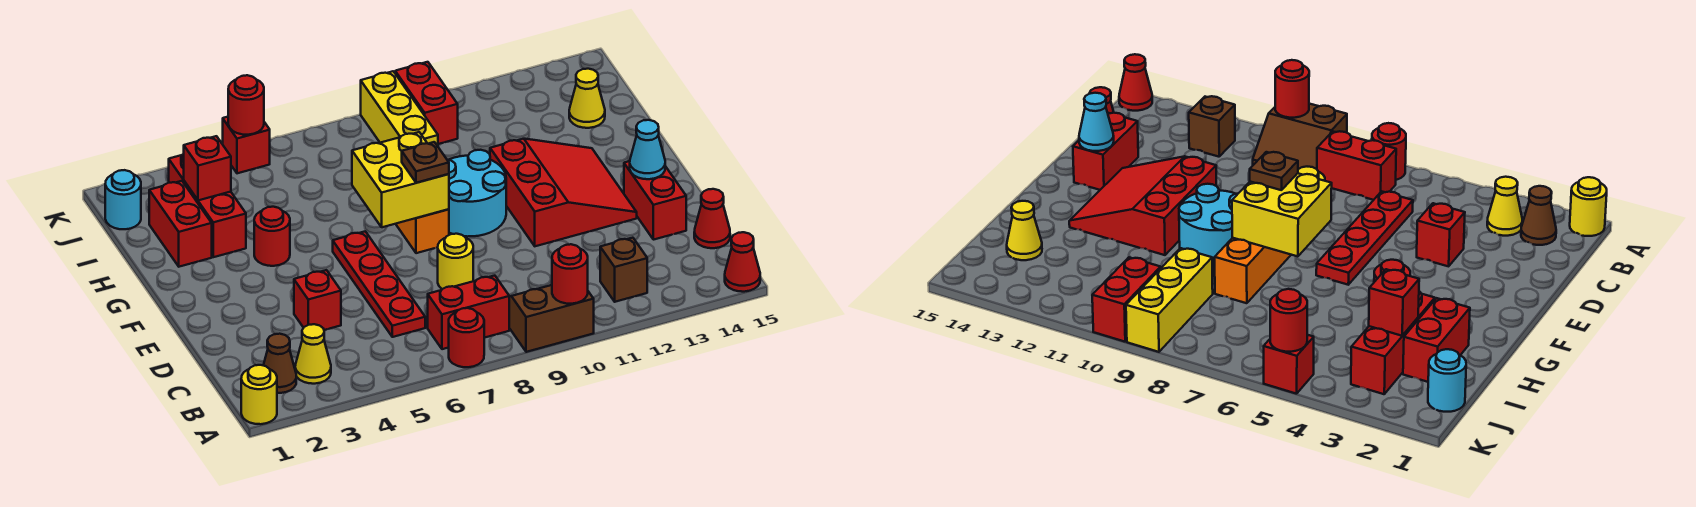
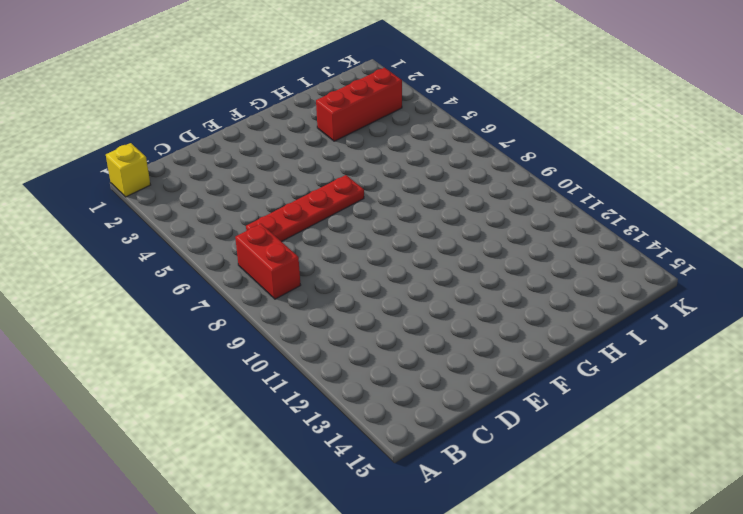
yellow brick A1 level 1 -> yellow round brick A1 level 1
none -> red round brick A7 level 1
none -> brown slope A9:B10 level 1 top A
none -> red cone A15 level 1
none -> brown cone B2 level 1

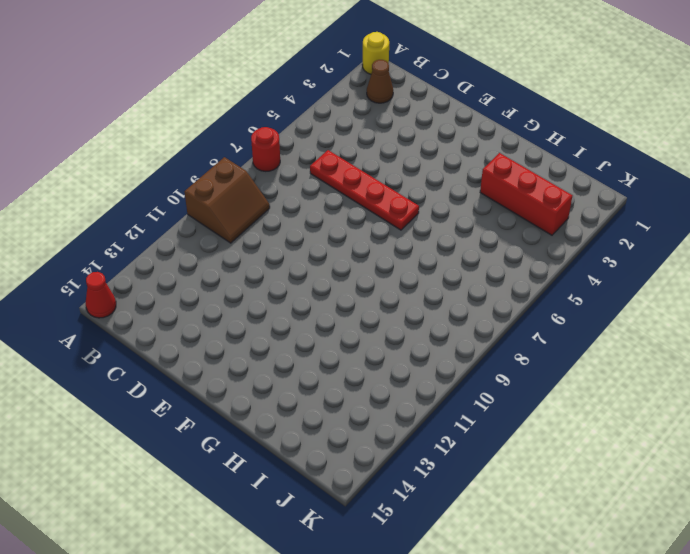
none -> yellow cone B3 level 1
none -> red brick B7:B8 level 1
none -> brown brick B12 level 1
none -> red cone C15 level 1

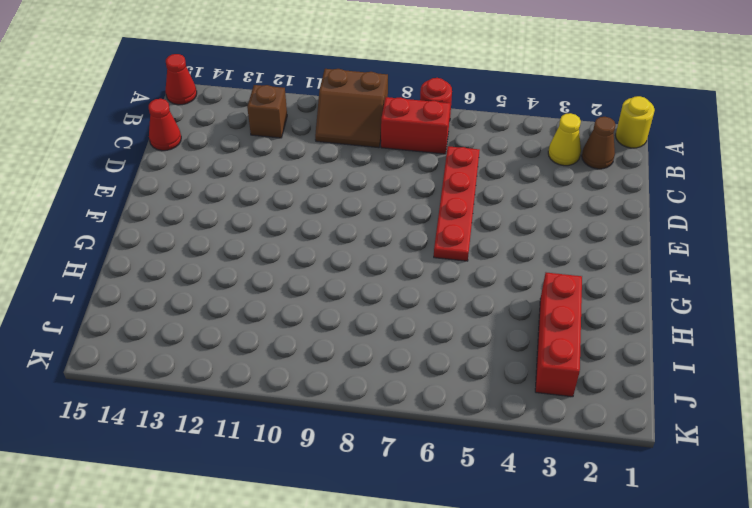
none -> red brick D4 level 1
none -> yellow round brick D8 level 1
none -> red brick D14:E14 level 1
none -> red slope E11:G13 level 1 top 11

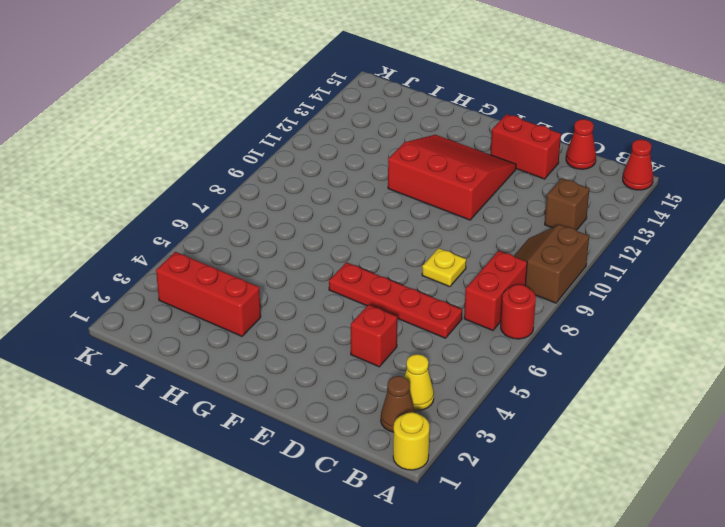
yellow plate D8 level 1 -> yellow round brick D8 level 1
none -> orange brick F8:H8 level 1
none -> cyan round brick F9:G10 level 1
none -> red round brick G4 level 1
none -> red brick H2:I2 level 1

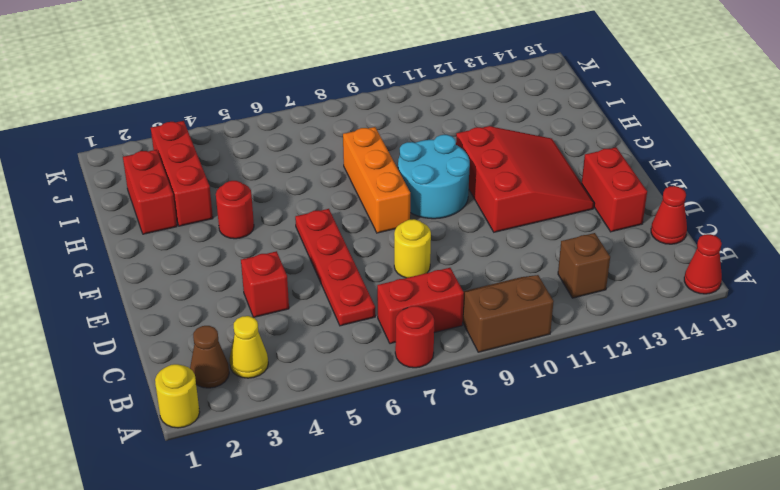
none -> yellow brick I9:K9 level 1
none -> yellow cone I14 level 1
none -> cyan round brick J1 level 1
none -> red brick J10:K10 level 1

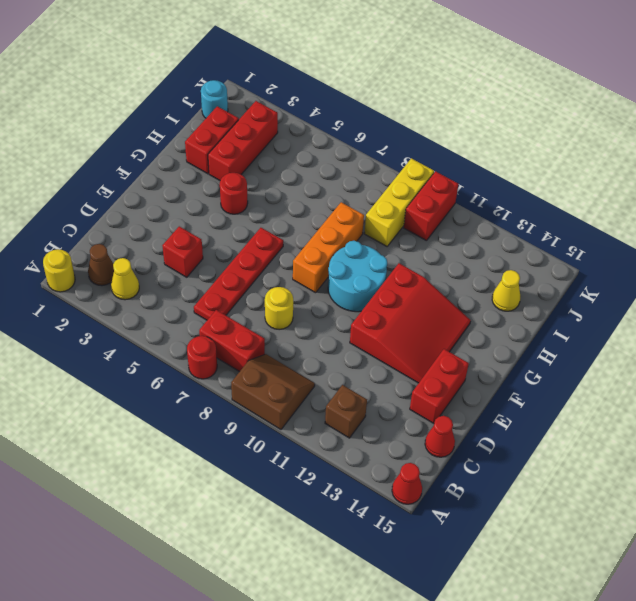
none -> red brick K5 level 1
none -> red round brick A10 level 2
none -> cyan cone E14 level 2
none -> yellow brick F7:G8 level 2

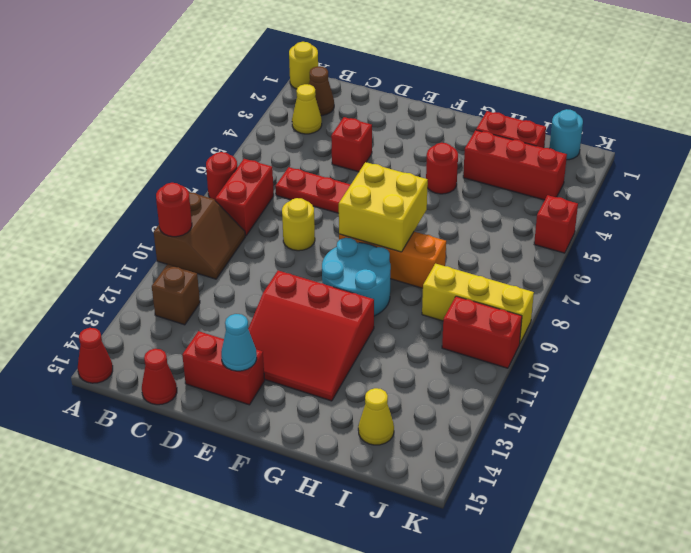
none -> red brick I3 level 2
none -> red round brick K5 level 2
none -> brown plate F8 level 3

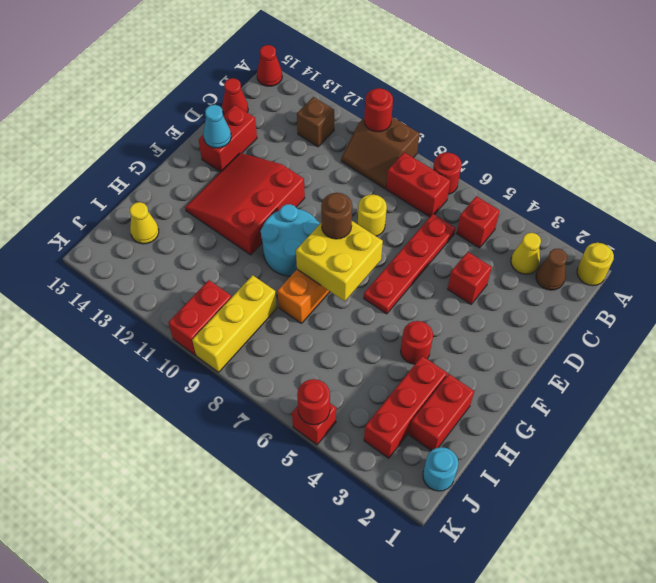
red brick B5 level 1 -> red brick I3 level 2
brown round brick F8 level 3 -> brown plate F8 level 3

